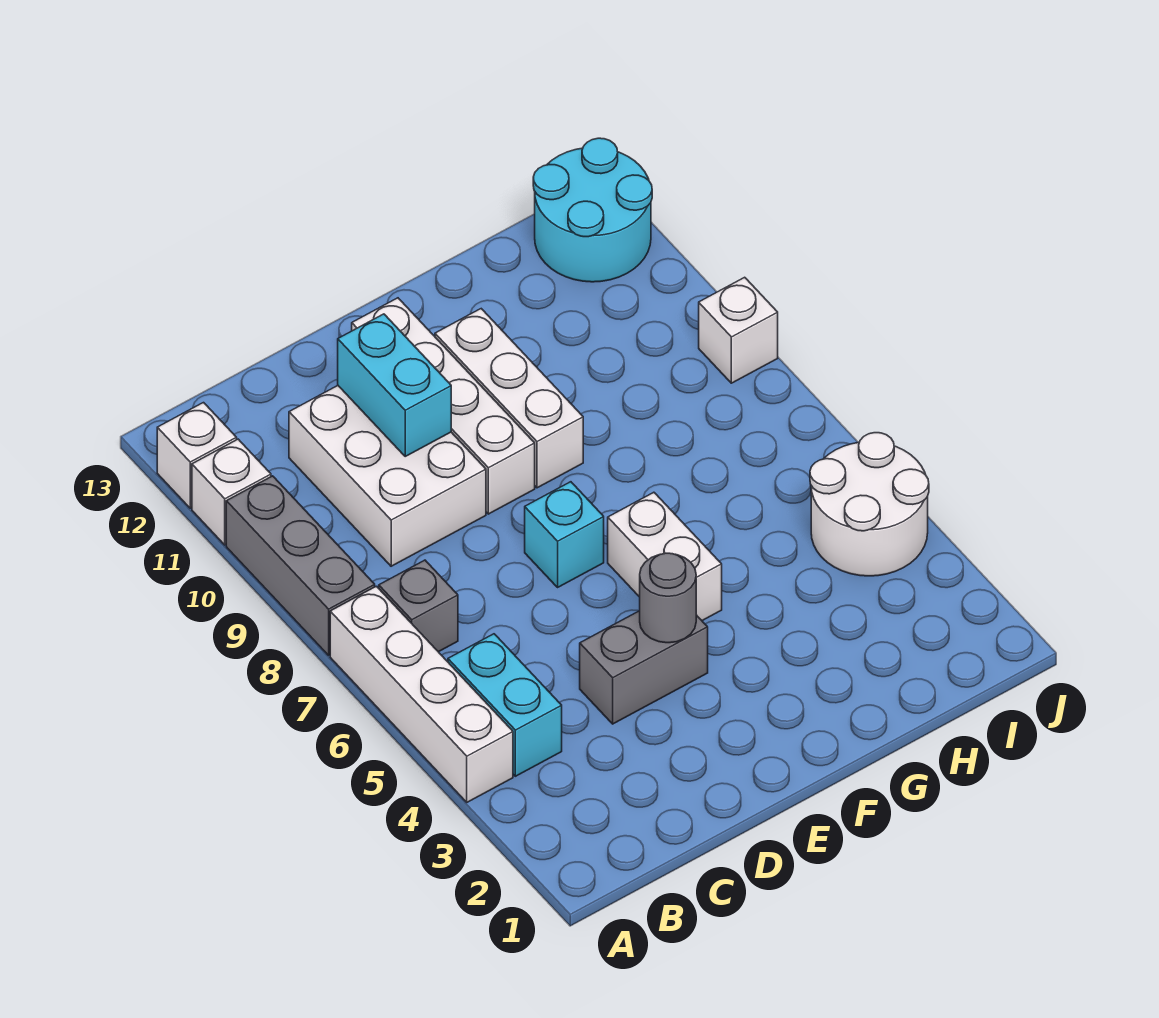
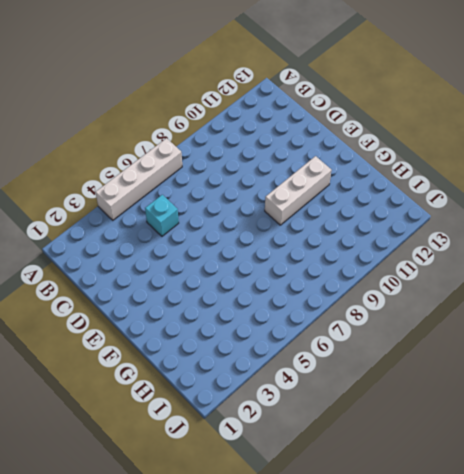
cyan brick C5 level 1 -> cyan brick E7 level 1
none -> grey brick A8:A10 level 1
none -> white brick A11 level 1
none -> white brick A12 level 1

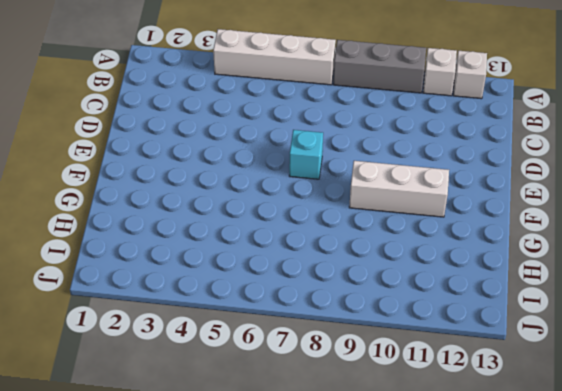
none -> cyan brick B4:B5 level 1
none -> grey brick B7 level 1
none -> white brick C9:D11 level 1

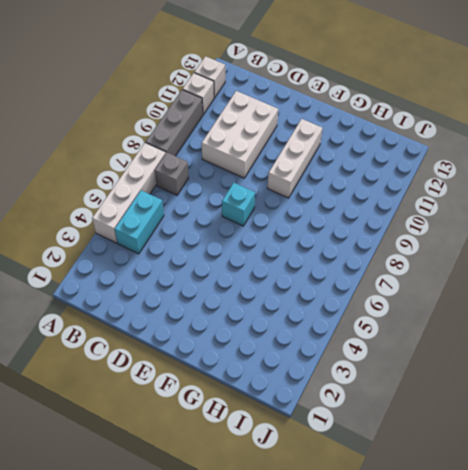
none -> grey brick D4:E4 level 1
none -> white brick E9:E12 level 1
none -> white brick F5:F6 level 1

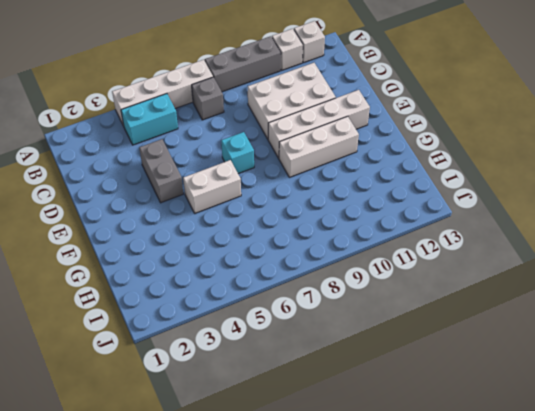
none -> white round brick I4:J5 level 1
none -> cyan round brick I12:J13 level 1
none -> white brick J9 level 1

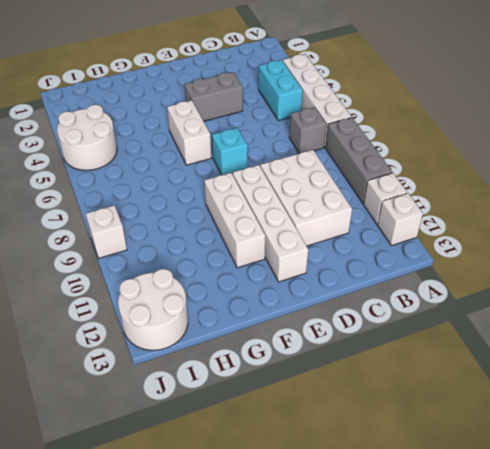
white round brick I12:J13 level 1 -> cyan round brick I12:J13 level 1
none -> cyan brick D10:D11 level 2
none -> grey round brick E4 level 2

